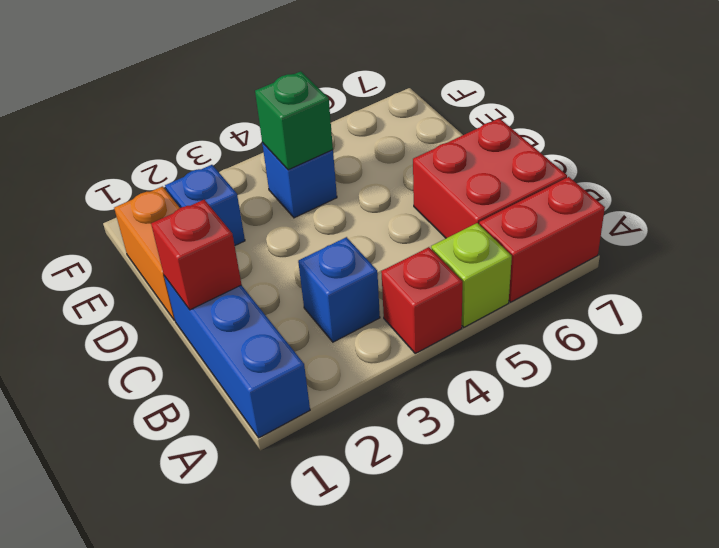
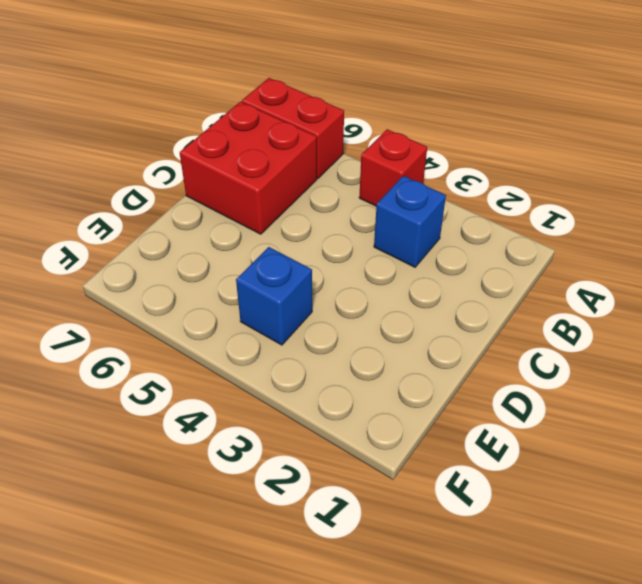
none -> blue brick A1:C1 level 1
none -> lime brick A5 level 1

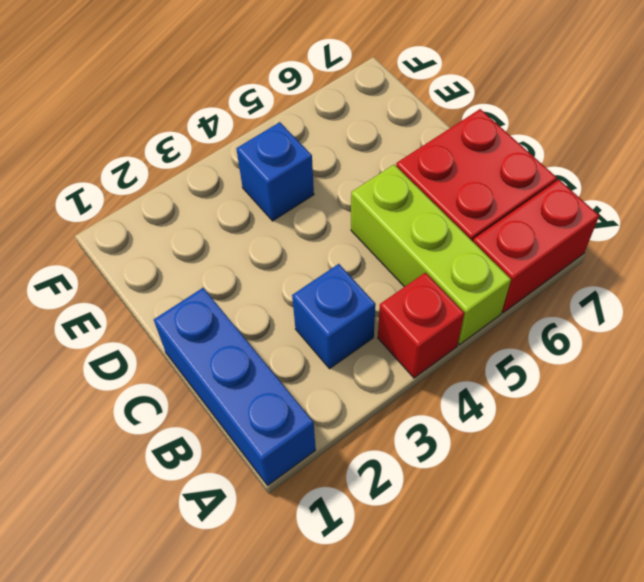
lime brick A5:C5 level 1 -> lime brick A5 level 1
none -> orange brick D1:E1 level 1
none -> blue brick E2 level 1

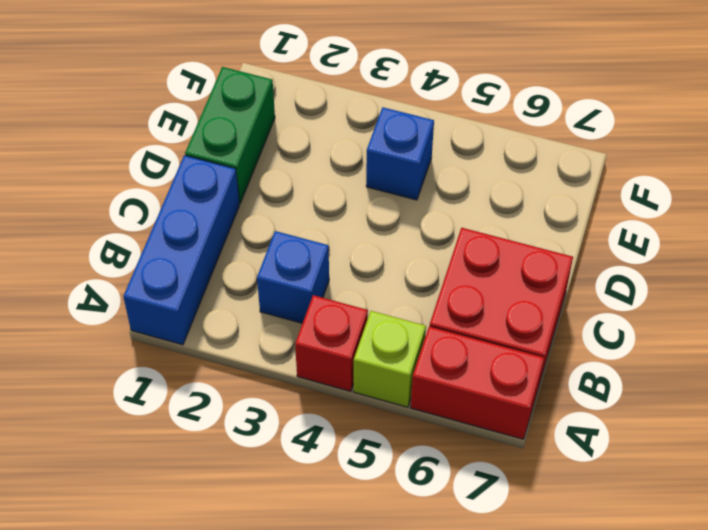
green brick D1:E1 level 1 -> orange brick D1:E1 level 1
none -> blue brick E2 level 1
none -> red brick C1 level 2

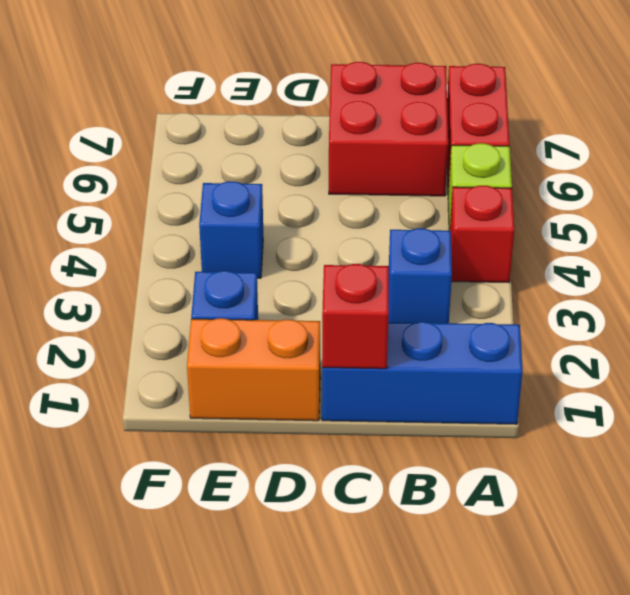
none -> green brick E4 level 2

